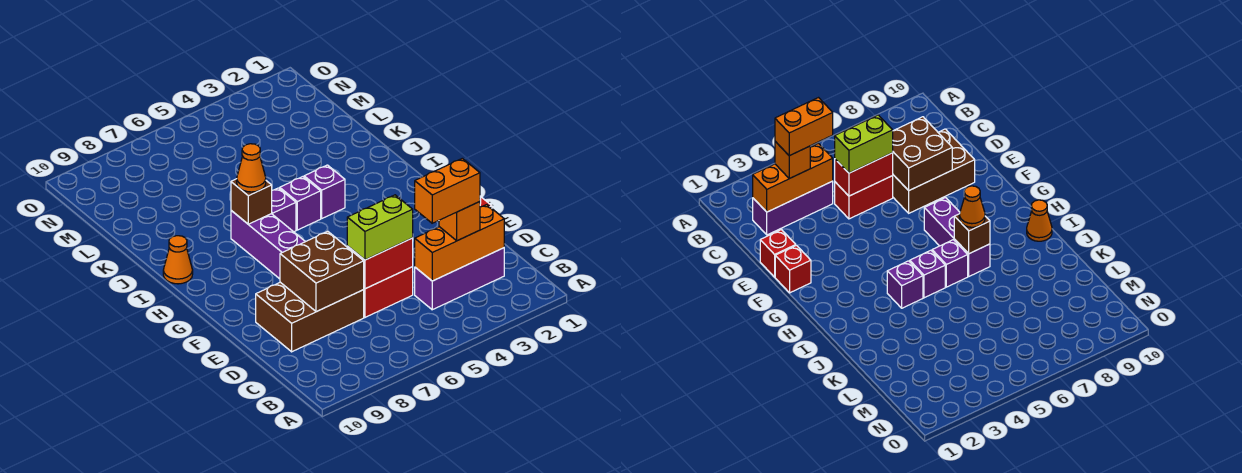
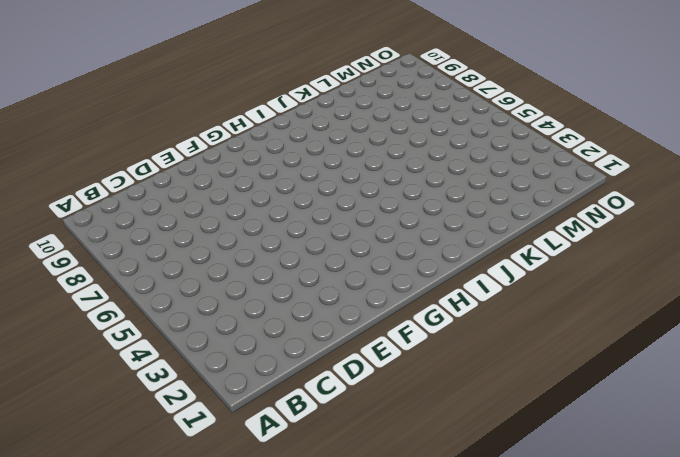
none -> purple brick C2:C4 level 1
none -> red brick D5:D6 level 1
none -> brown brick D7:E9 level 1

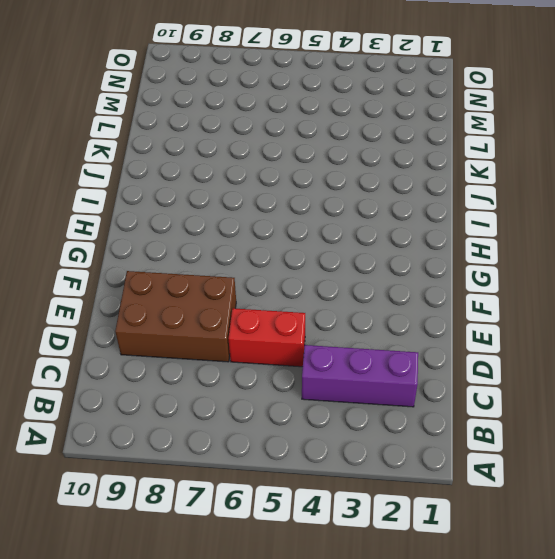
none -> red brick E1 level 1
none -> red brick F1 level 1
none -> purple brick G7:I7 level 1

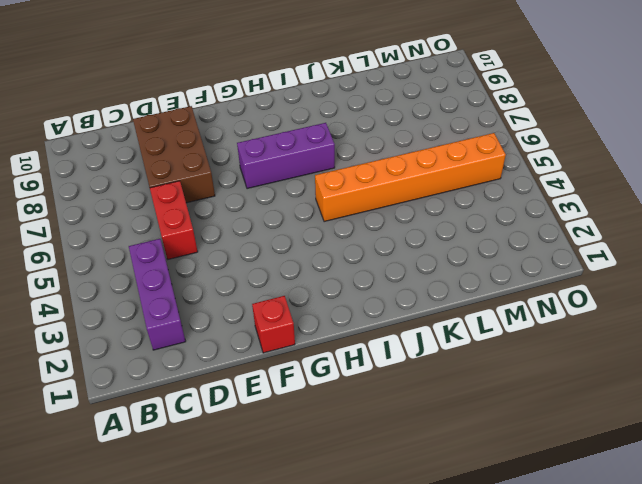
orange brick I5:N5 level 1 -> purple brick I5 level 1
none -> red brick E1 level 1
none -> purple brick I4 level 1
none -> purple brick I6 level 1

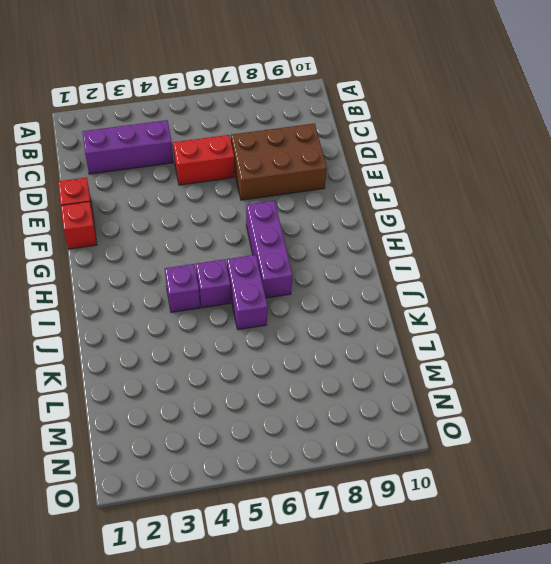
purple brick I6:J6 level 1 -> purple brick I6 level 1
none -> orange cone I10 level 1
none -> orange brick C2:C4 level 2
none -> red brick D5:D6 level 2

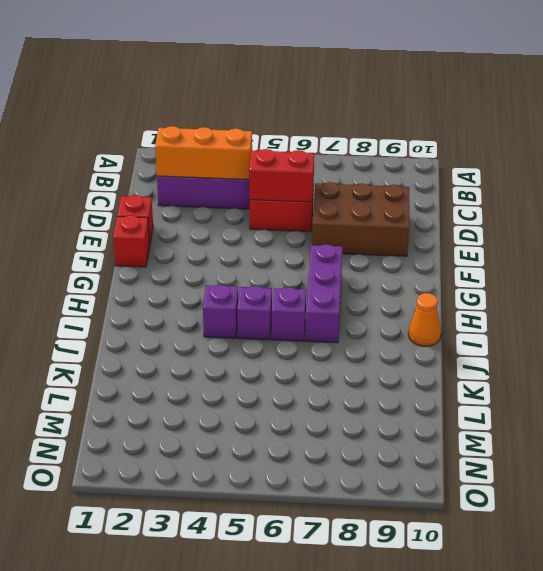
none -> brown brick D7:E8 level 2
none -> brown brick I7 level 2
none -> orange brick C3 level 3

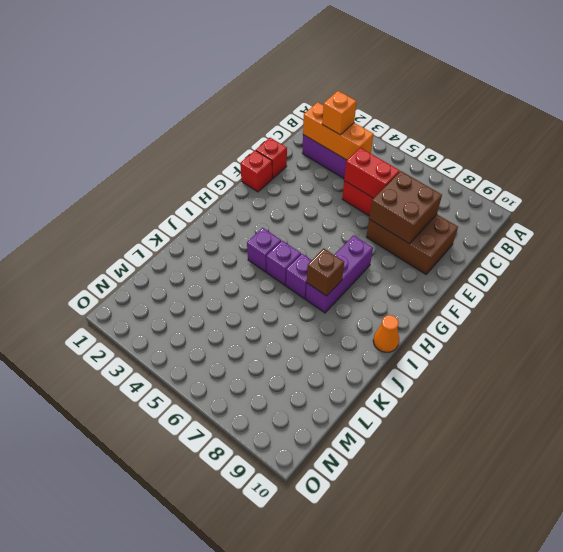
none -> lime brick D5:D6 level 3
none -> orange cone I7 level 3
none -> orange brick C3:C4 level 4

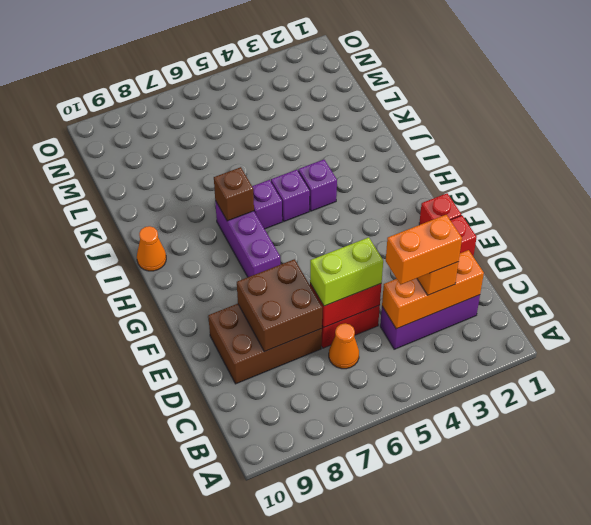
orange cone C6 level 1 -> orange cone I7 level 3

